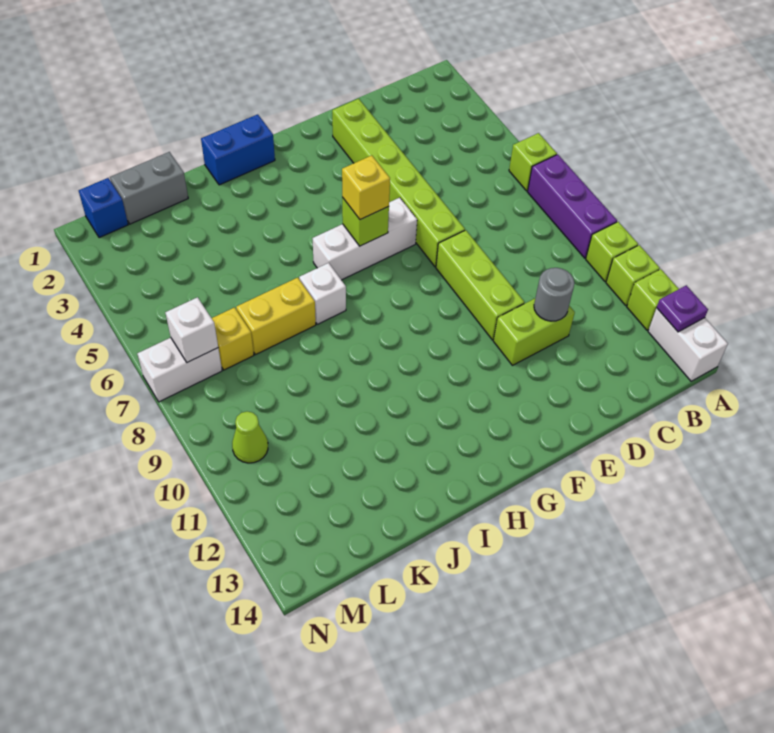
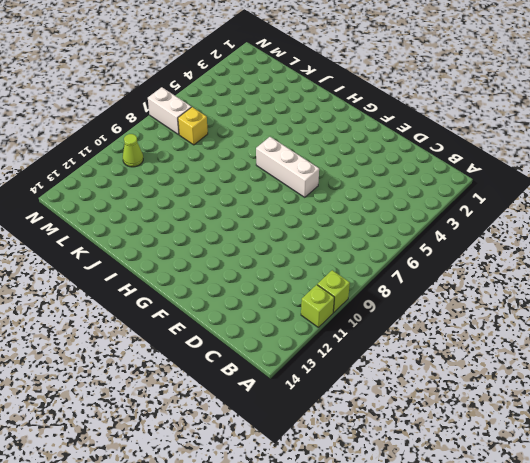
none -> lime brick A6 level 1
none -> purple brick A7:A9 level 1
none -> lime brick A12 level 1

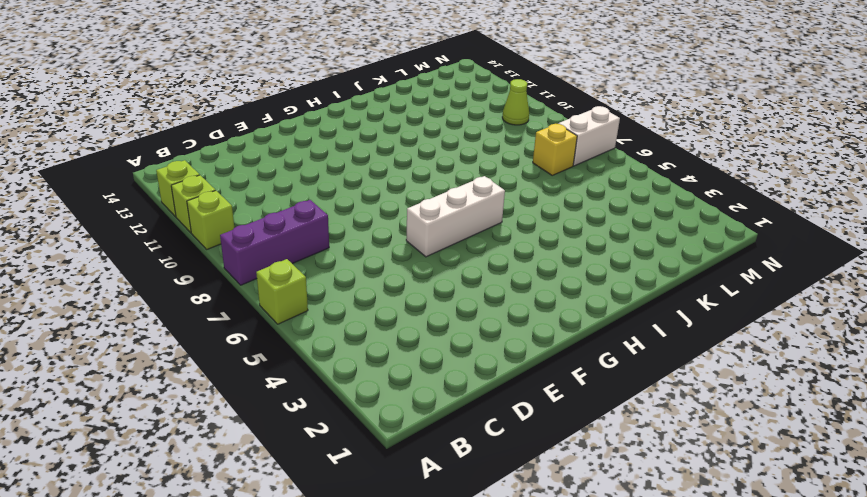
purple brick A8:C8 level 1 -> purple brick A7:A9 level 1
none -> white brick A13:A14 level 1
none -> lime brick D11:E11 level 1
none -> lime brick E2:E7 level 1

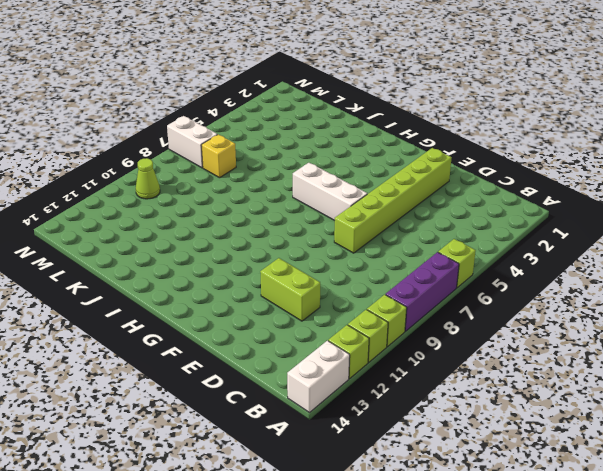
none -> lime brick E8:E10 level 1
none -> blue brick H1:I1 level 1
none -> white brick I7 level 1

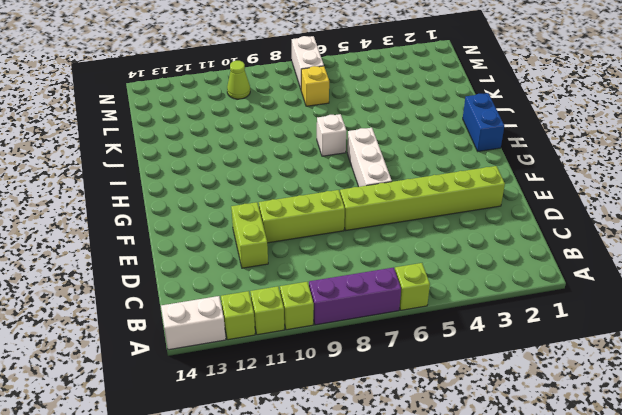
none -> yellow brick J7:K7 level 1
none -> grey brick K1:L1 level 1
none -> blue brick M1 level 1

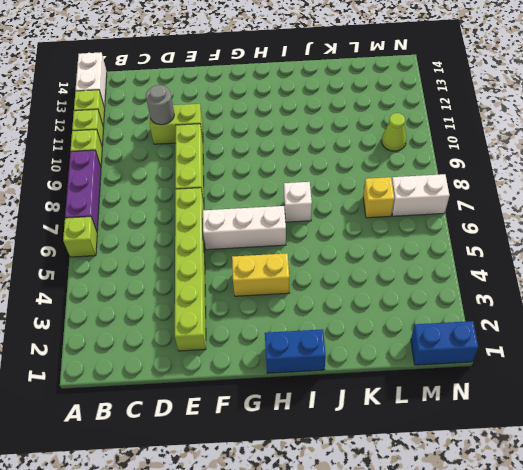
yellow brick G4:H4 level 1 -> yellow brick J7:K7 level 1
blue brick M1:N1 level 1 -> blue brick M1 level 1
none -> grey brick K1:L1 level 1
none -> purple plate A13 level 2
none -> lime brick G6 level 2

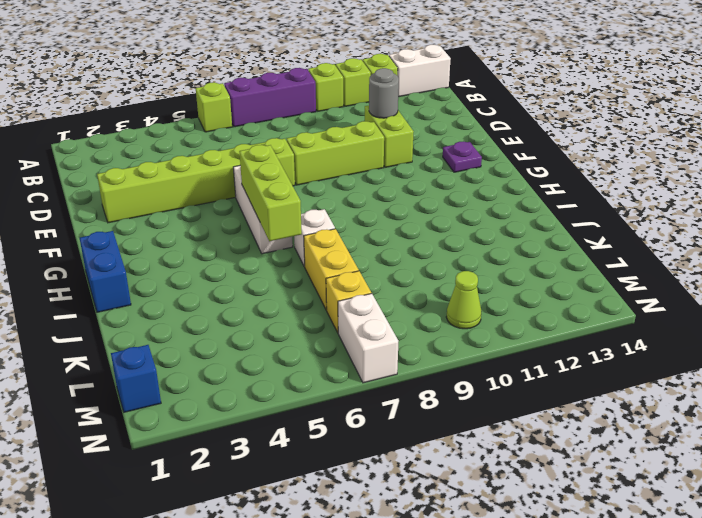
purple plate F13 level 1 -> purple plate A13 level 2
lime brick G6:I6 level 2 -> lime brick G6 level 2
none -> grey brick K1:L1 level 1
none -> white brick M7 level 2
none -> yellow brick G6 level 3

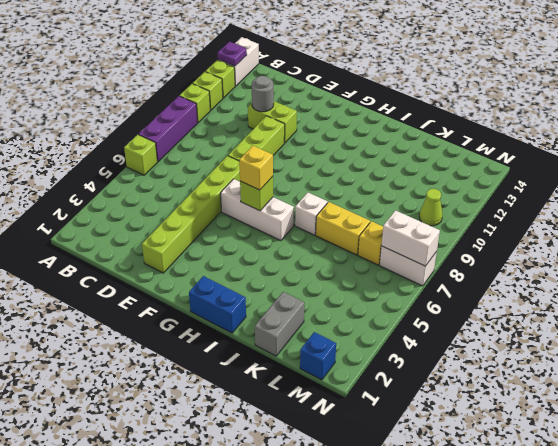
grey brick K1:K2 level 1 -> grey brick K1:L1 level 1
white brick M7:N7 level 2 -> white brick M7 level 2

